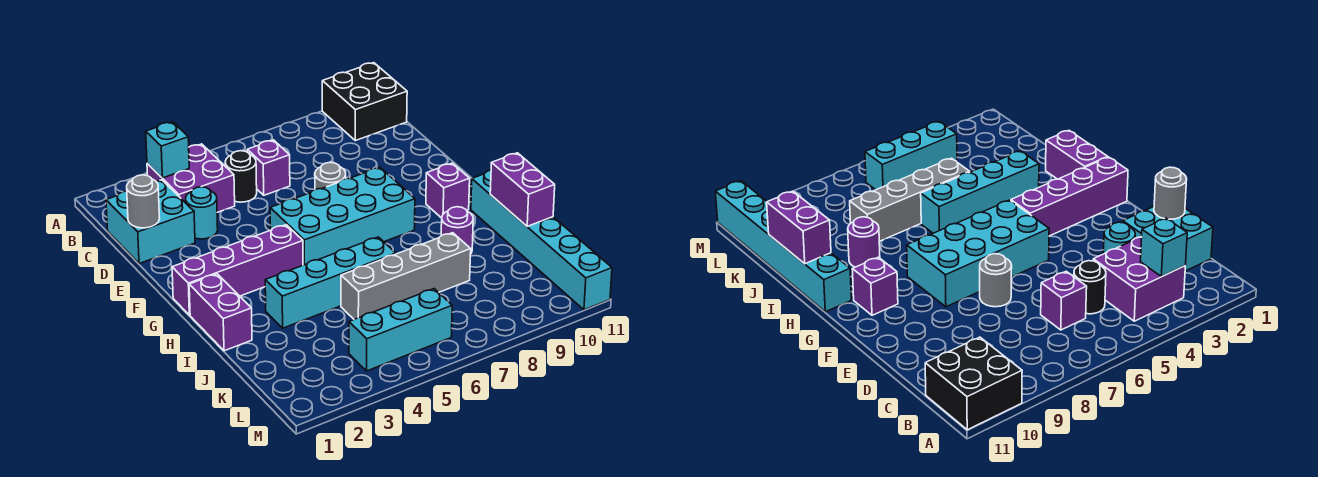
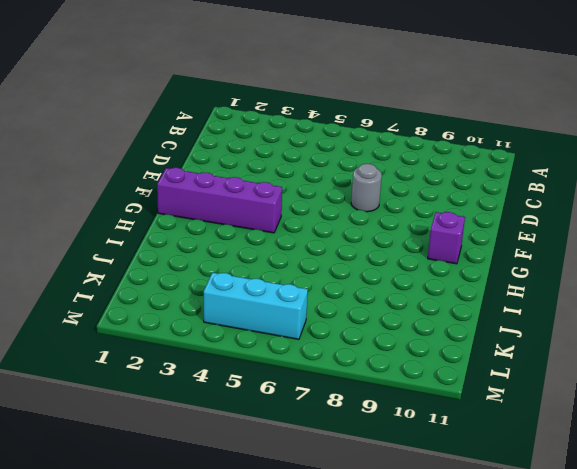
none -> black brick A10:B11 level 1
none -> purple brick B3:C4 level 1
none -> cyan brick C1:D2 level 1

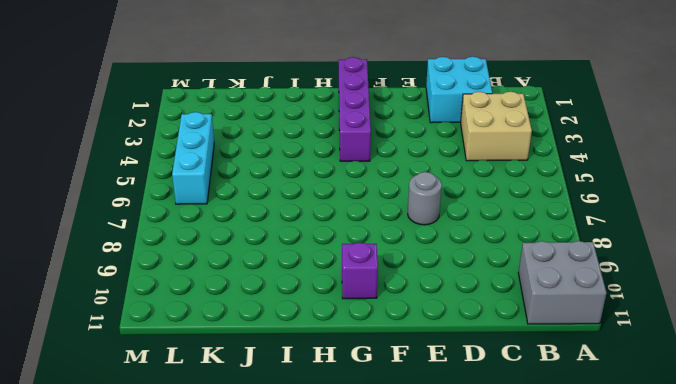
grey brick A10:B11 level 1 -> black brick A10:B11 level 1
tan brick B3:C4 level 1 -> purple brick B3:C4 level 1
none -> black round brick C5 level 1
none -> purple brick C6 level 1
none -> cyan round brick D3 level 1

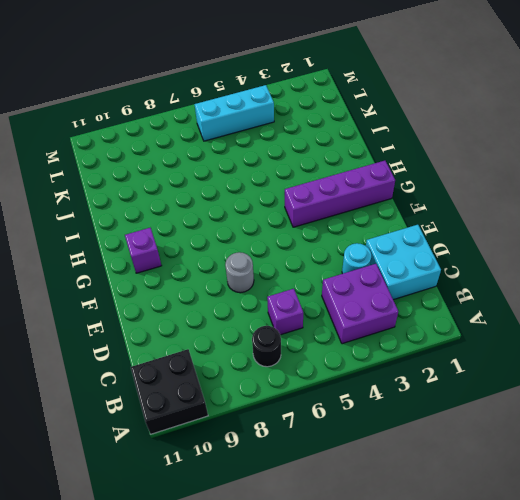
black round brick B7 level 1 -> black round brick C5 level 1
none -> cyan brick F5:G8 level 1
none -> purple brick H1:I1 level 1
none -> cyan brick H11:M11 level 1

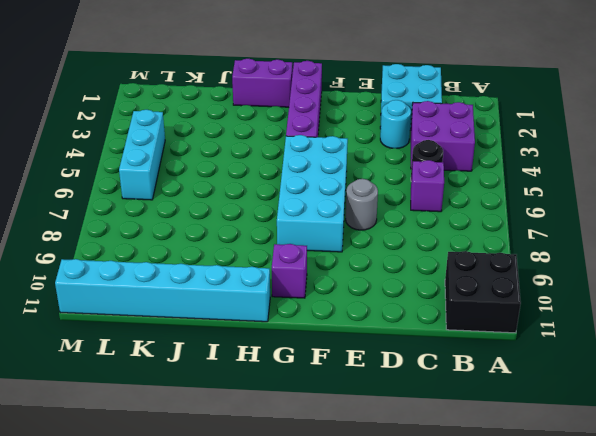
none -> cyan brick I3:I6 level 1
none -> purple round brick I9 level 1
none -> grey brick J5:J8 level 1

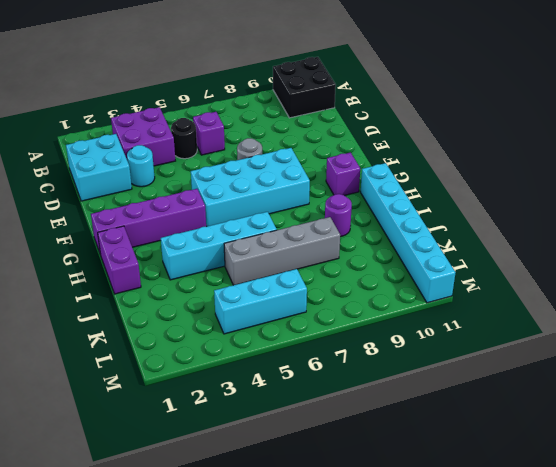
none -> cyan brick B3 level 2
none -> grey round brick D1 level 2
none -> purple brick I11:J11 level 2

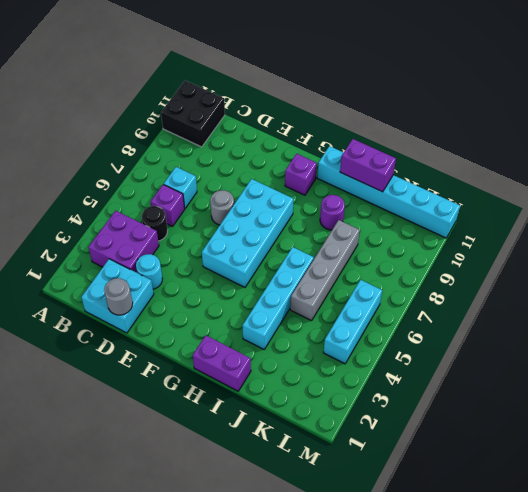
cyan brick C7 level 1 -> cyan brick B3 level 2
none -> purple brick G1:G4 level 1

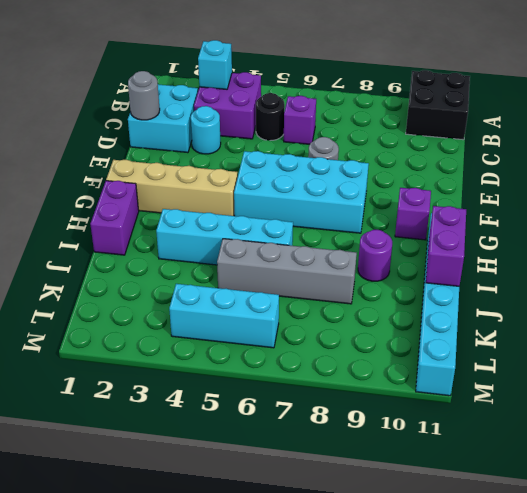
tan brick G1:G4 level 1 -> purple brick G1:G4 level 1

